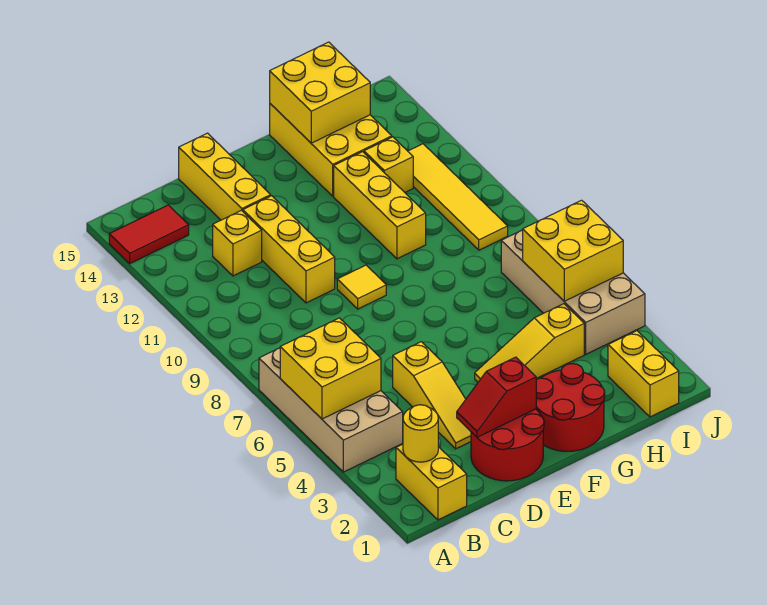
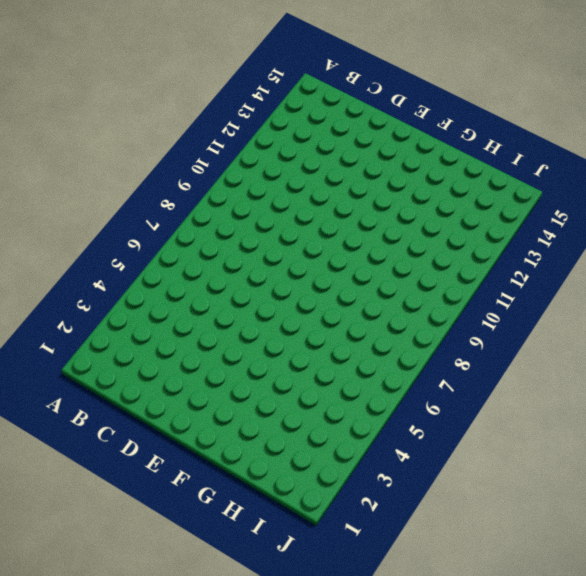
none -> tan brick A4:B7 level 1
none -> red tile A14:B14 level 1
none -> yellow brick B1:B2 level 1

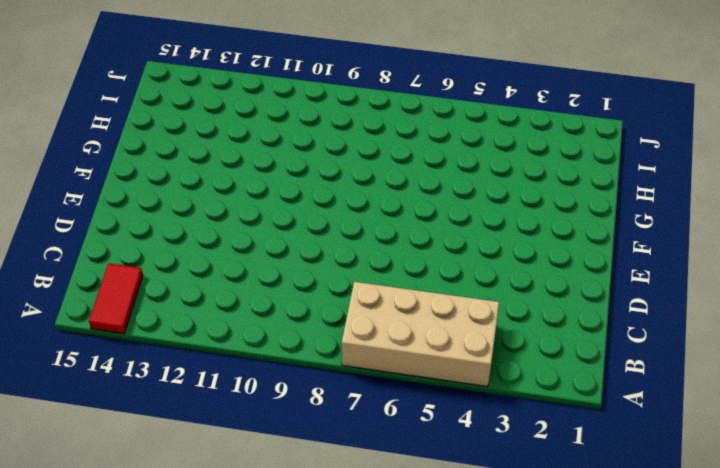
none -> yellow brick B1:B2 level 1
none -> yellow brick C12 level 1
none -> red round brick D1:E2 level 1

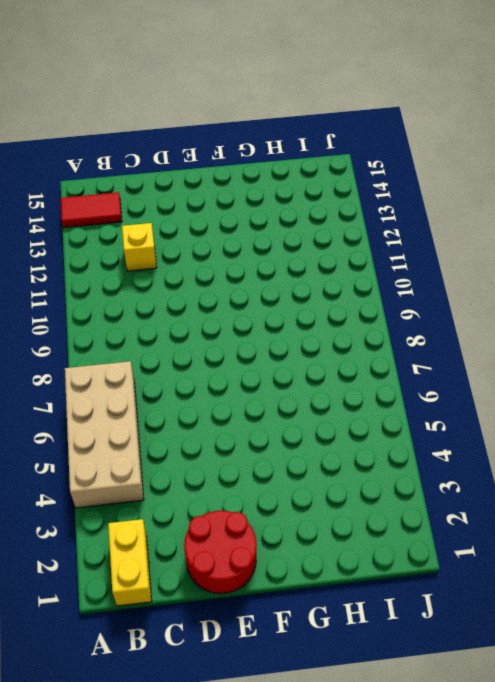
none -> yellow slope D3:D5 level 1 top 5
none -> yellow brick D10:D12 level 1
none -> yellow brick D13:D15 level 1

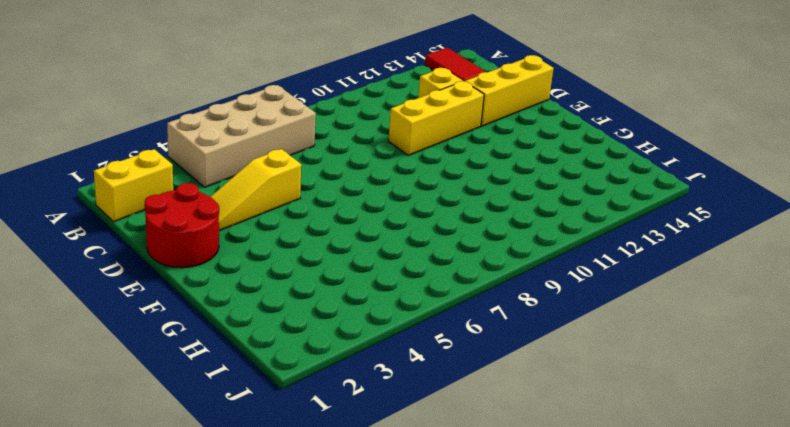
none -> yellow tile E9 level 1
none -> red round brick F1:G2 level 1
none -> yellow slope F4:H4 level 1 top H

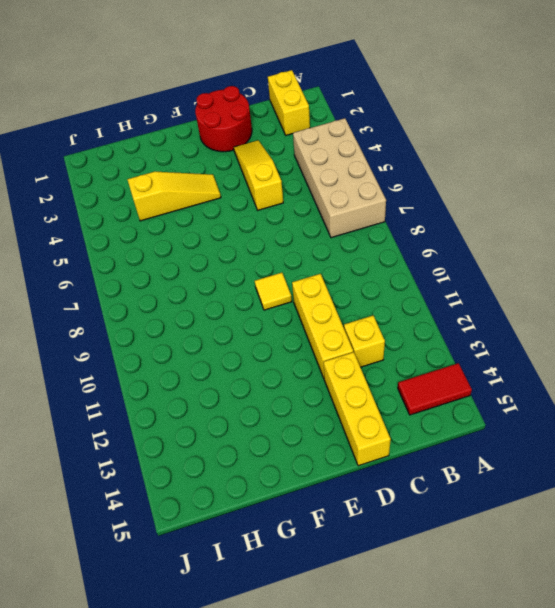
none -> red round brick F1:G2 level 1
none -> yellow brick G10:G12 level 1
none -> yellow brick G13:H15 level 1

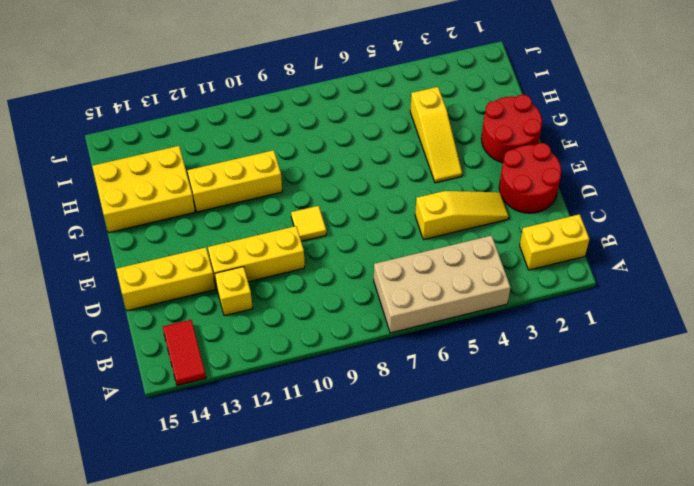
none -> yellow brick H12 level 1
none -> yellow brick I1:I2 level 1
none -> tan brick I4:J7 level 1

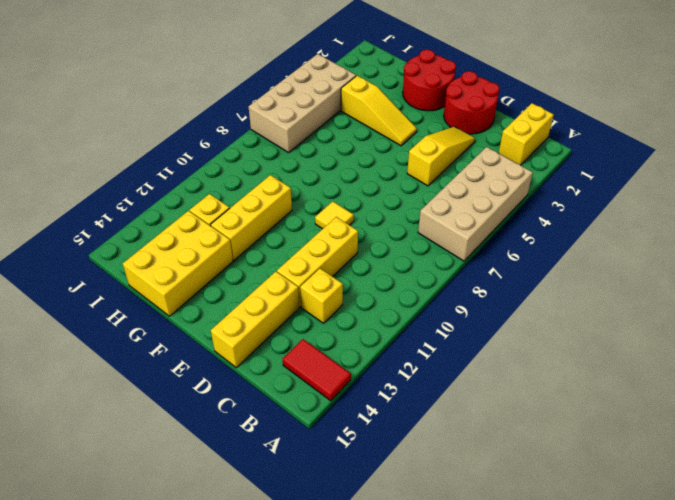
none -> yellow brick I1:I2 level 1
none -> yellow tile I9:I12 level 1
none -> yellow brick A5:B6 level 2

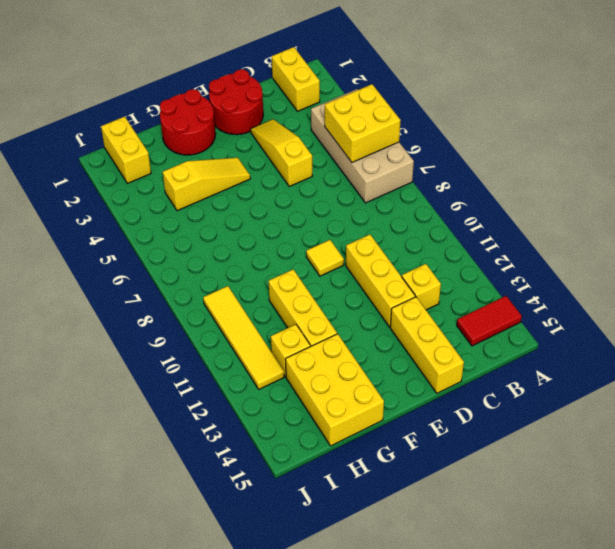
none -> tan brick I4:J7 level 1
none -> yellow round brick B2 level 2
none -> red slope D2:E2 level 2 top E

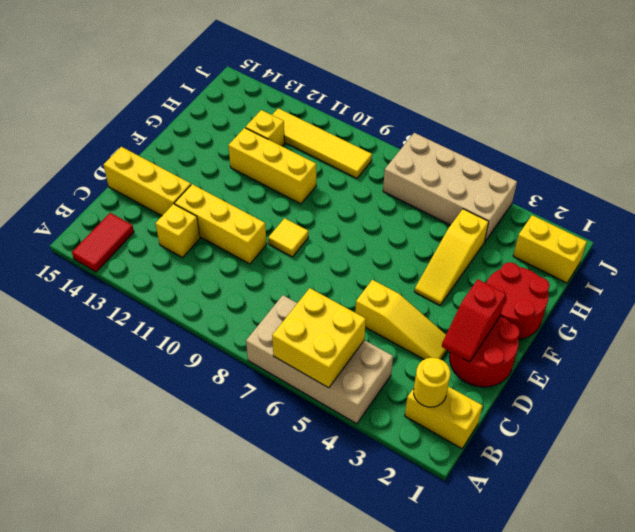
none -> yellow brick G13:H15 level 1
none -> yellow brick G14:H15 level 2
none -> yellow brick I5:J6 level 2

